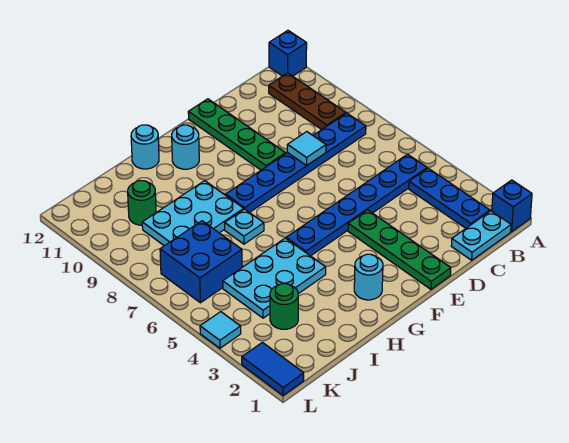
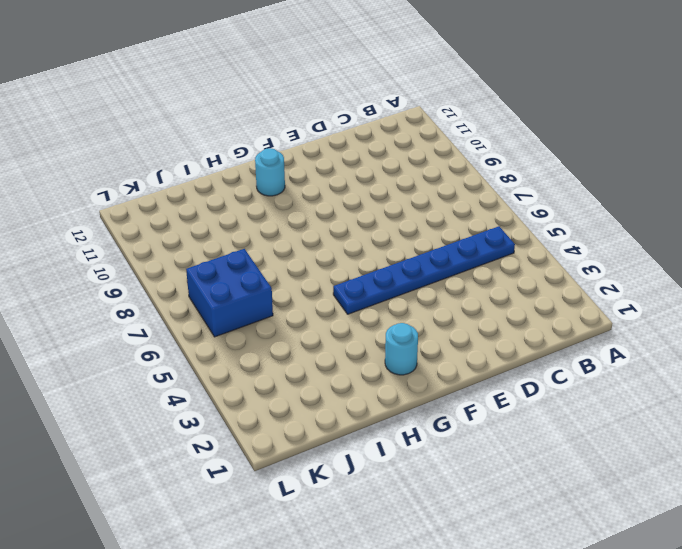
none -> blue brick A1 level 1
none -> blue brick A12 level 1
none -> cyan plate B1:C1 level 1

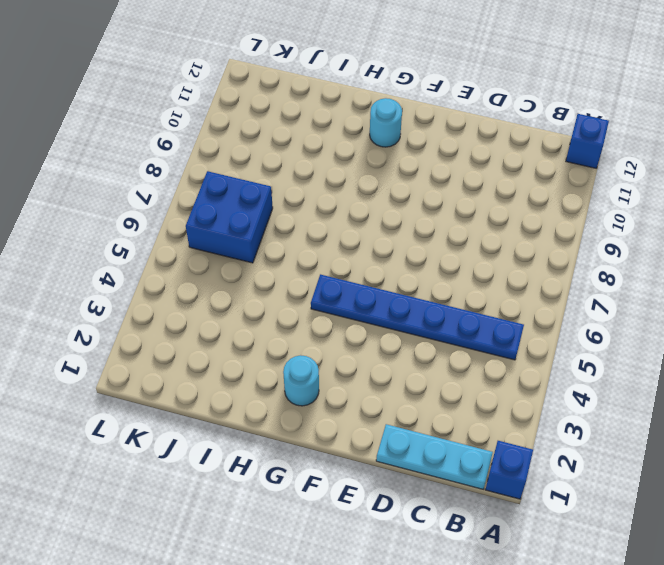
cyan plate B1:D1 level 1 -> cyan plate B1:C1 level 1
none -> blue plate B2:B4 level 1
none -> blue plate B8:G8 level 1
none -> brown plate B9:B11 level 1

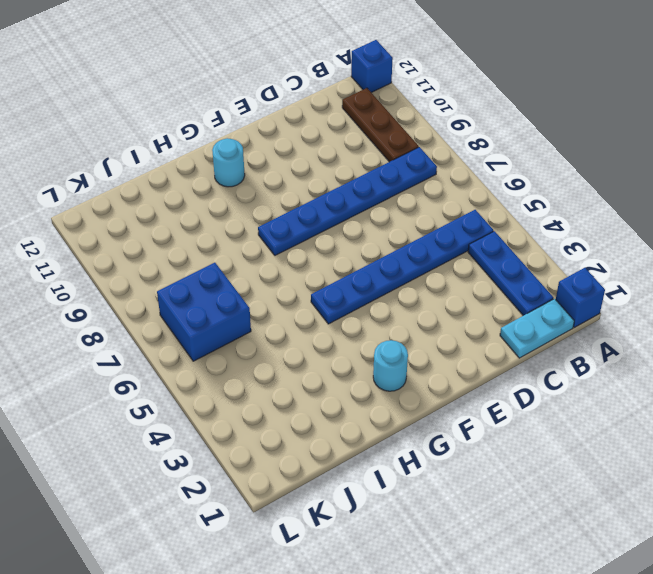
none -> green plate E1:E4 level 1
none -> green plate E9:E12 level 1
none -> cyan plate H4:J5 level 1

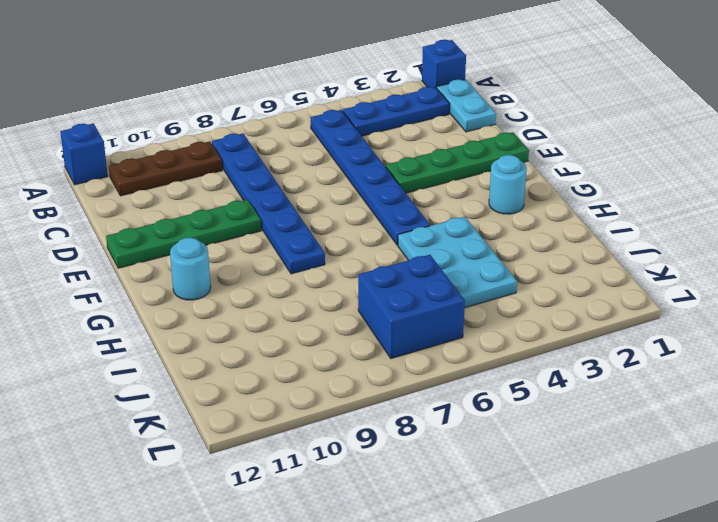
none -> cyan plate H7 level 1
none -> cyan plate H8:J9 level 1
none -> cyan round brick H12 level 1

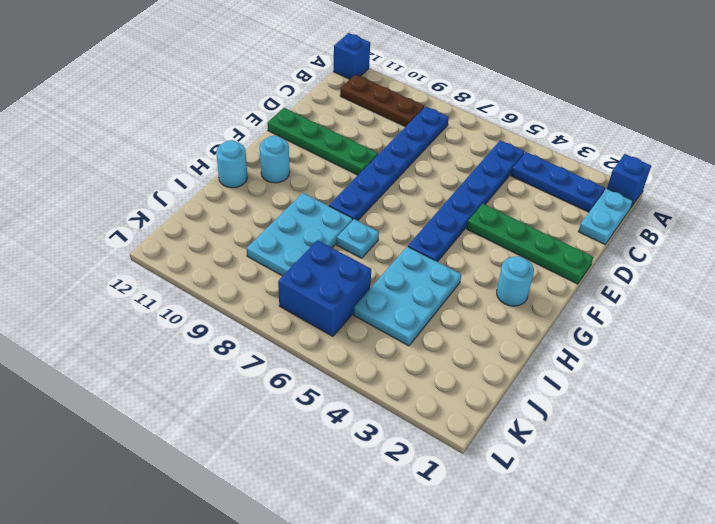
none -> green round brick J3 level 1
none -> green round brick J10 level 1
none -> blue tile L1:L2 level 1

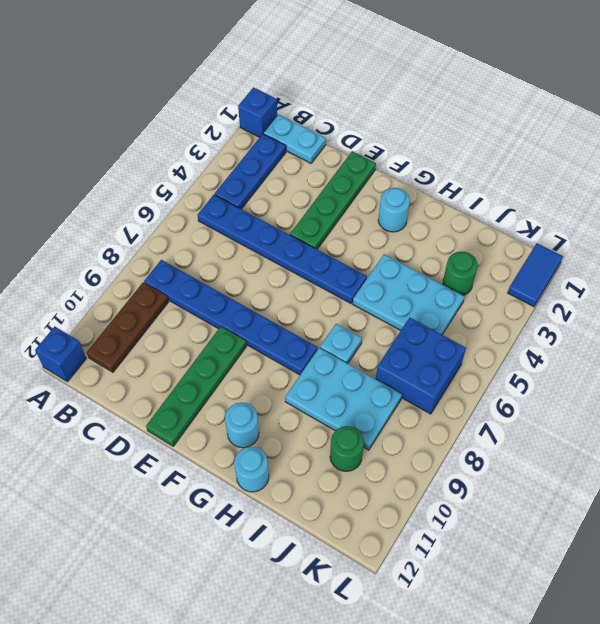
none -> cyan tile L4 level 1
none -> cyan tile D8 level 2

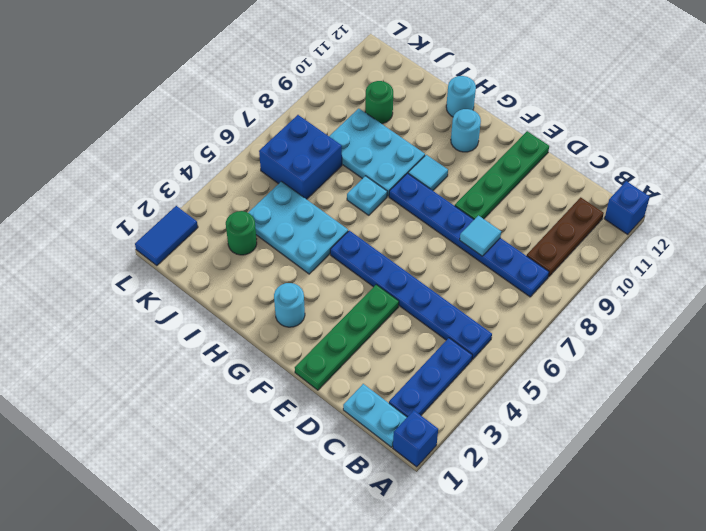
cyan tile G9 level 1 -> cyan tile L4 level 1

